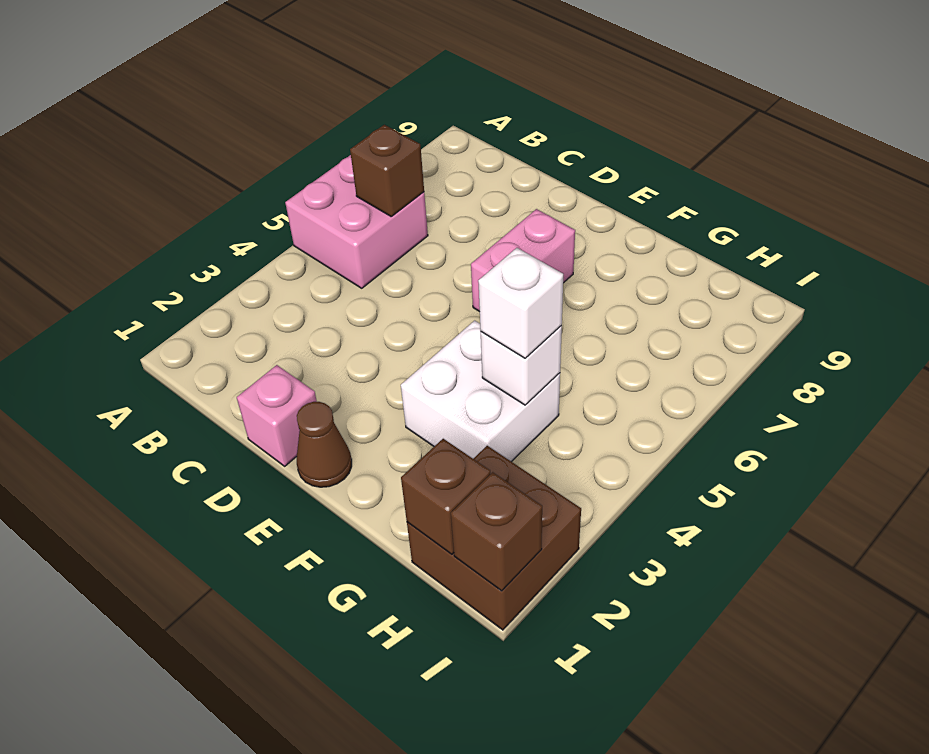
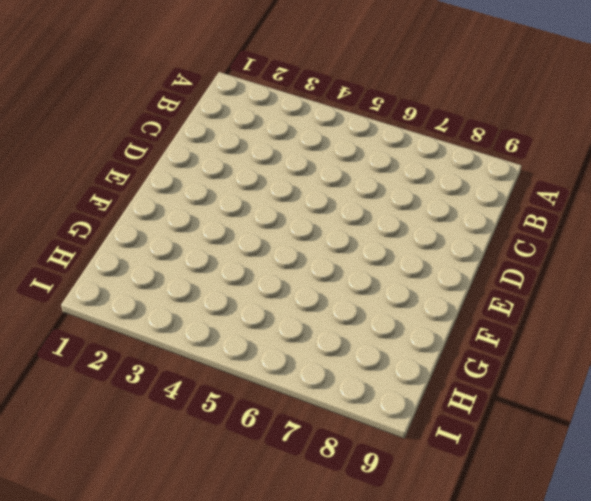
none -> pink brick A5:B6 level 1
none -> pink brick D1 level 1

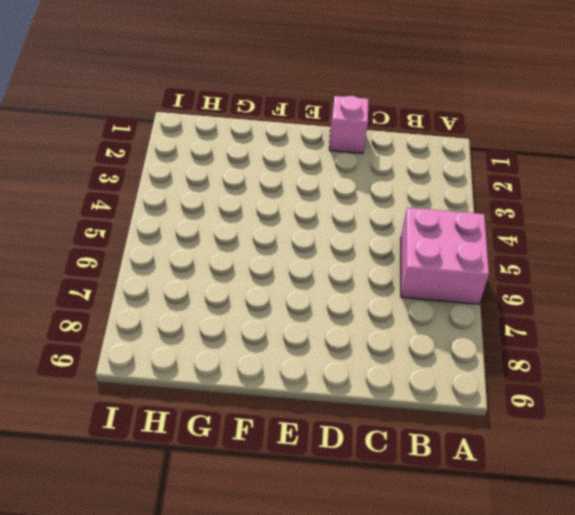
none -> brown cone E1 level 1
none -> pink brick E6:E7 level 1

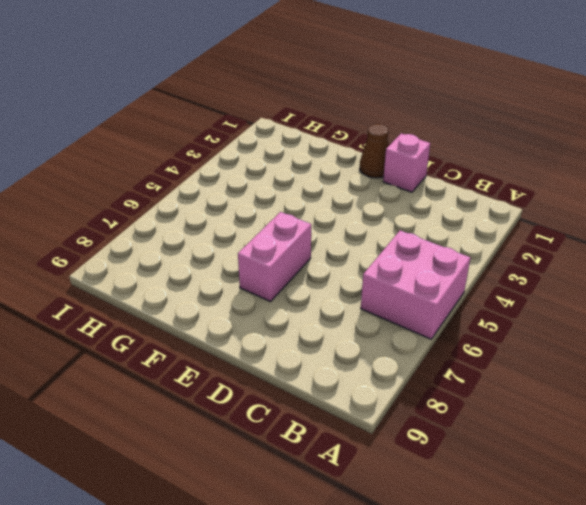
none -> white brick F3:G4 level 1
none -> brown brick H1:I2 level 1

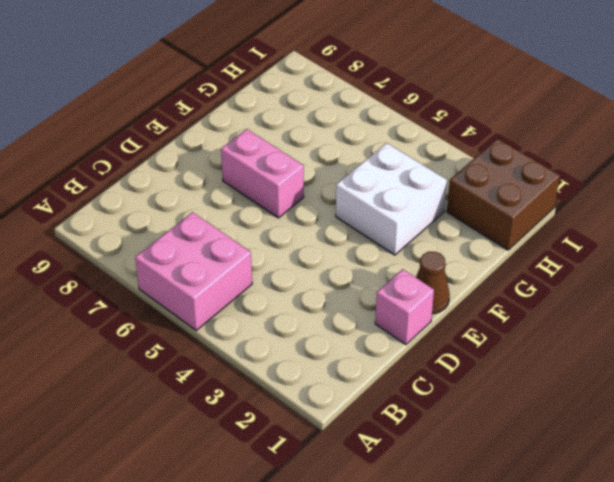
none -> brown brick B6 level 2
none -> white brick G4 level 2

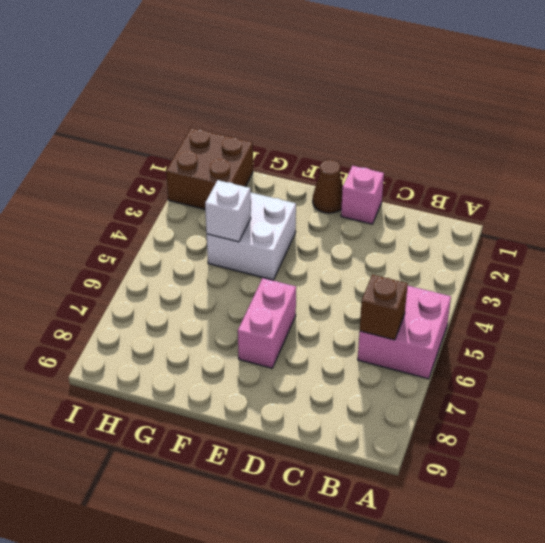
none -> brown brick H1 level 2
none -> brown brick I1 level 2

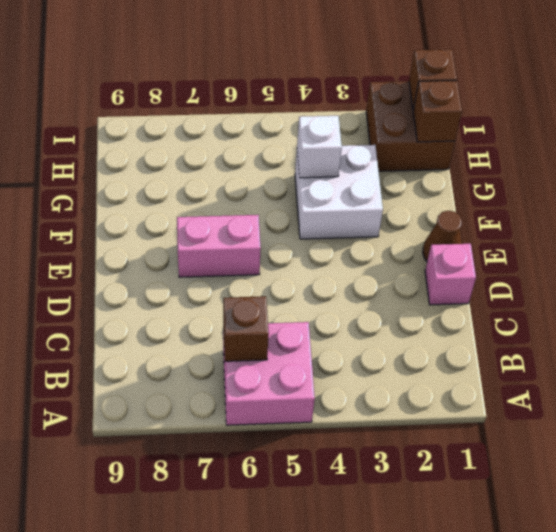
none -> white brick G4 level 3

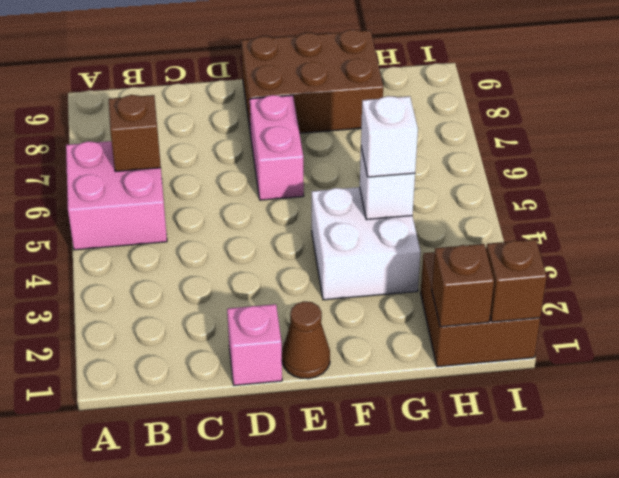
brown brick E8:G9 level 1 -> none

